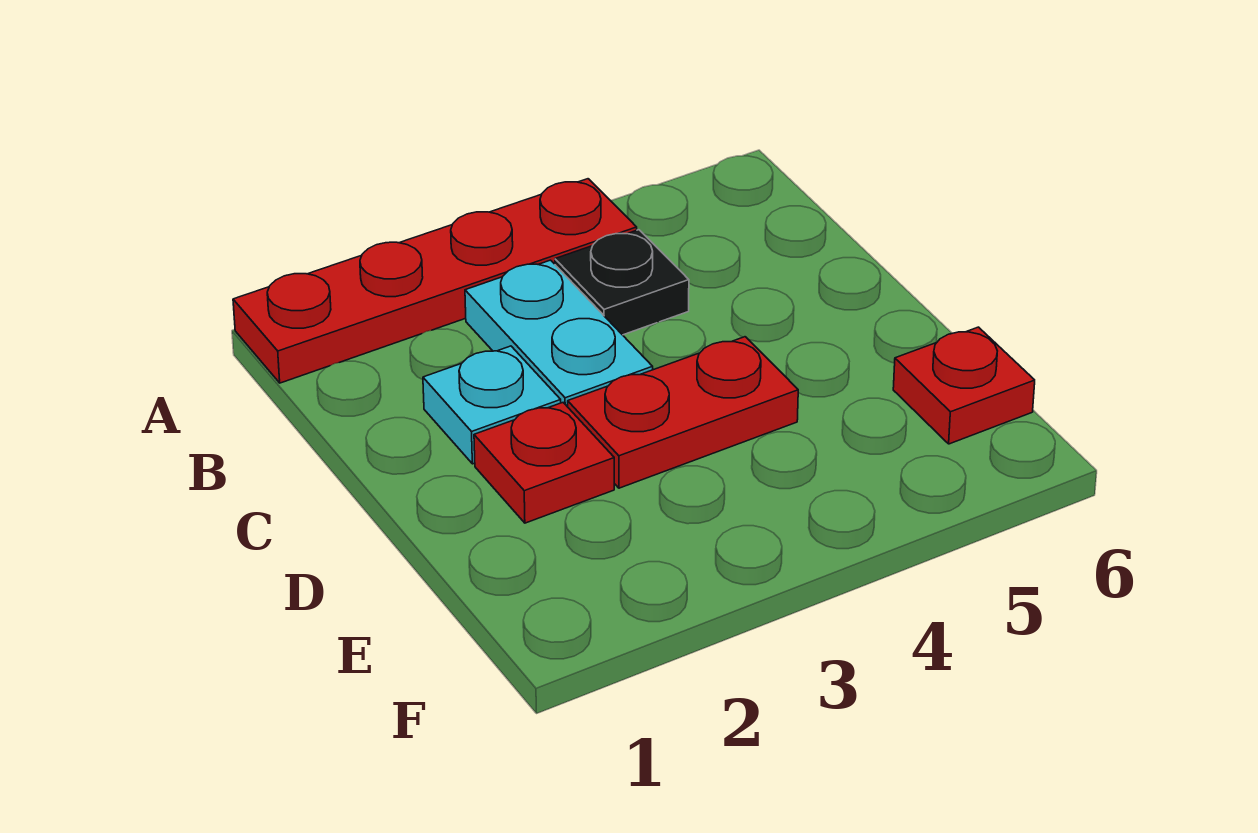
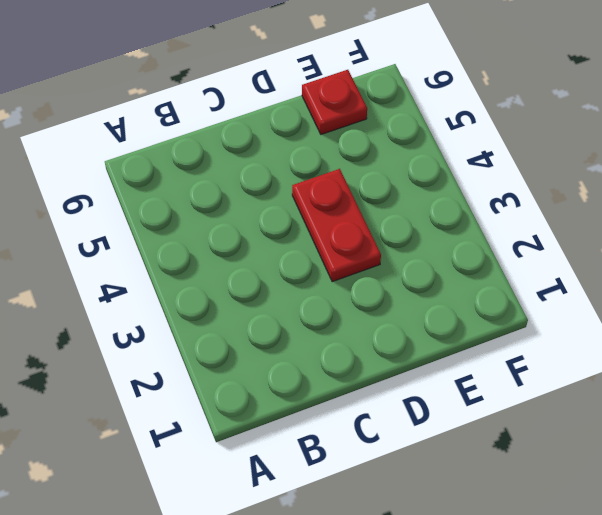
none -> red plate A1:A4 level 1
none -> cyan plate B3:C3 level 1

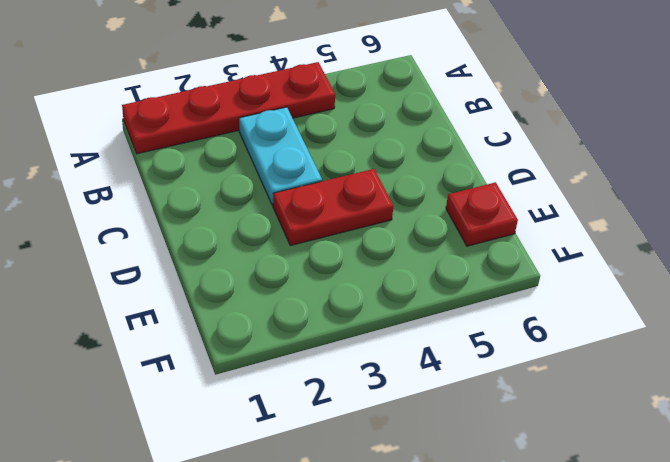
none -> black plate B4 level 1
none -> cyan plate C2 level 1

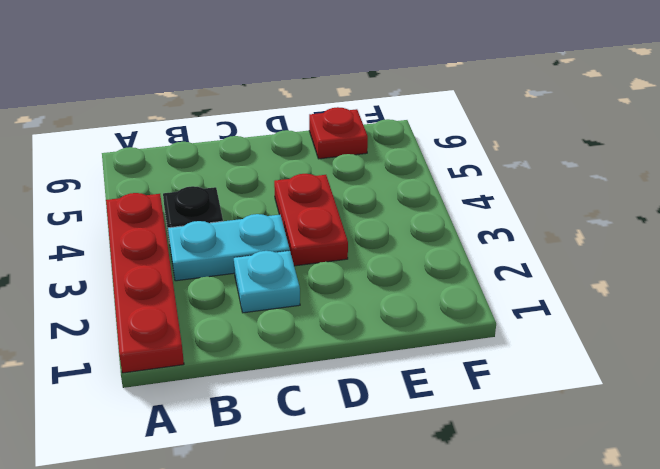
none -> red plate D2 level 1

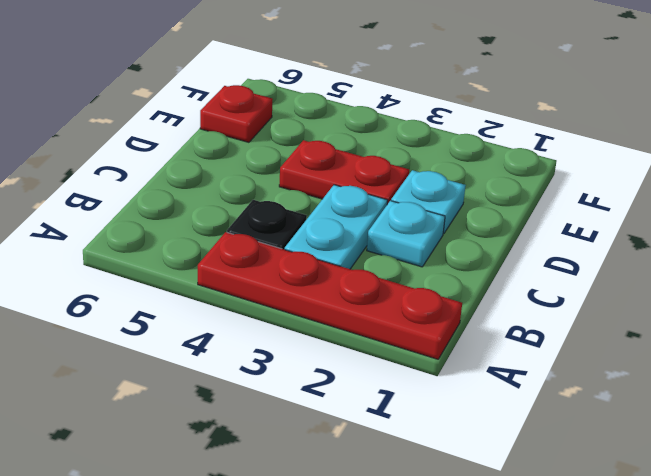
cyan plate D2 level 1 -> red plate D2 level 1

